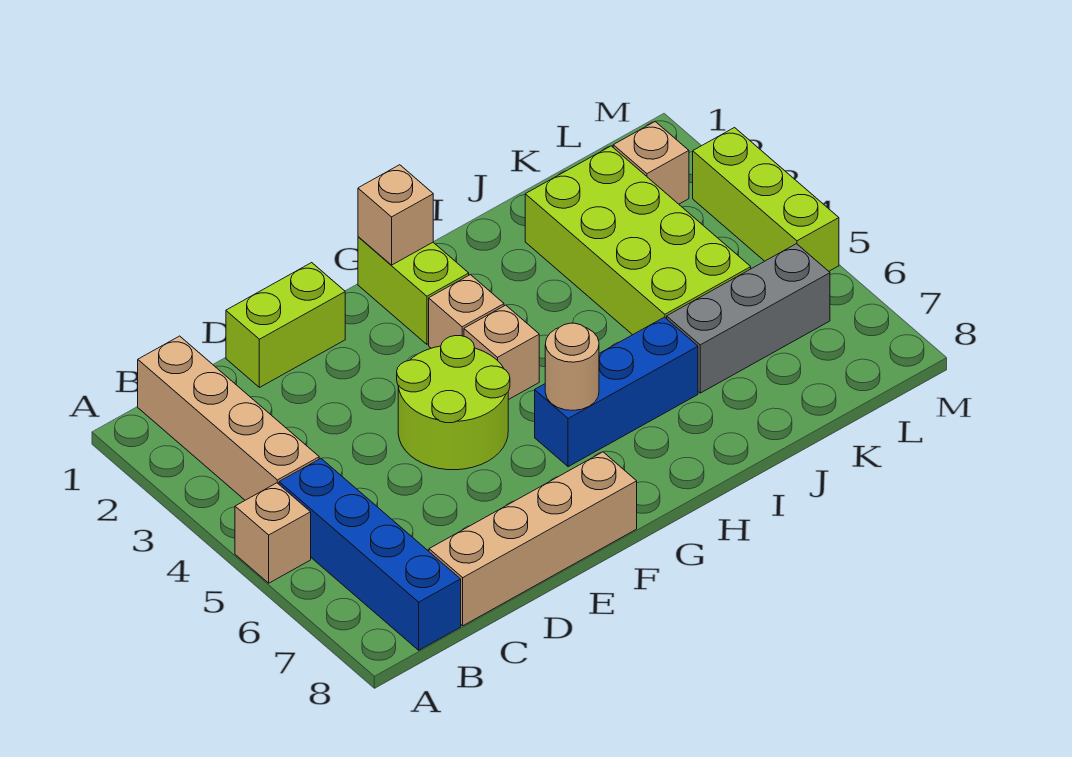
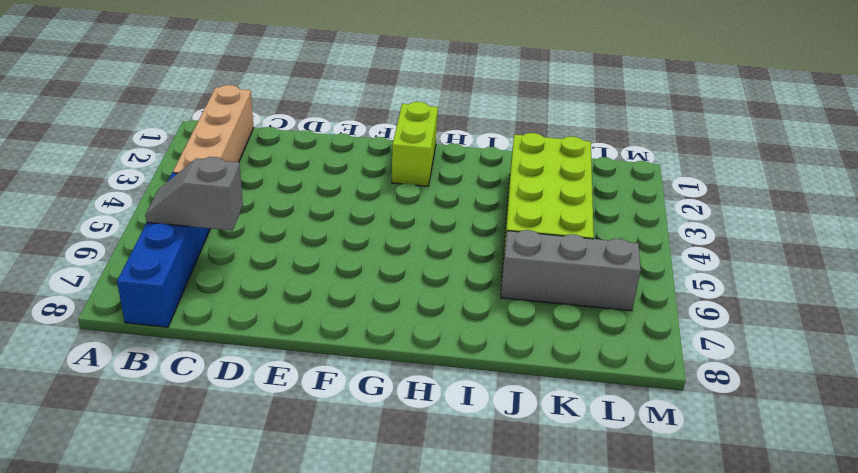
grey slope B6:C6 level 2 top C -> none
none -> tan brick A5 level 1
none -> tan brick C8:F8 level 1
none -> lime brick D1:E1 level 1

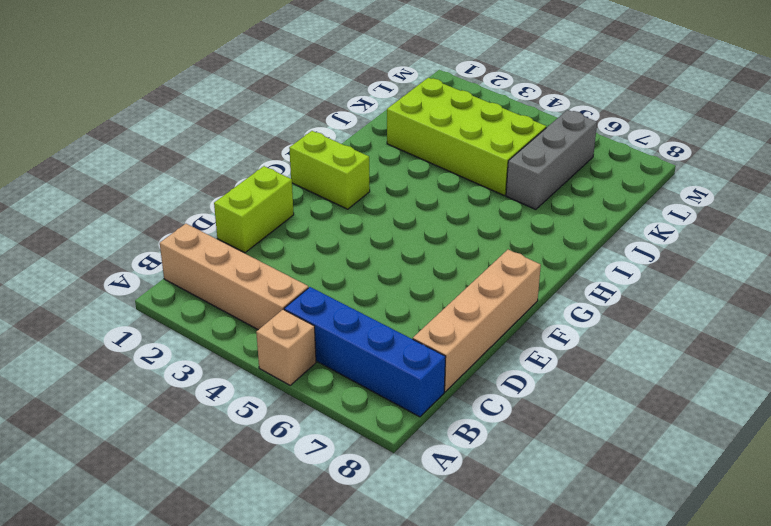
none -> lime round brick E4:F5 level 1
none -> tan brick G3 level 1
none -> tan brick G4 level 1

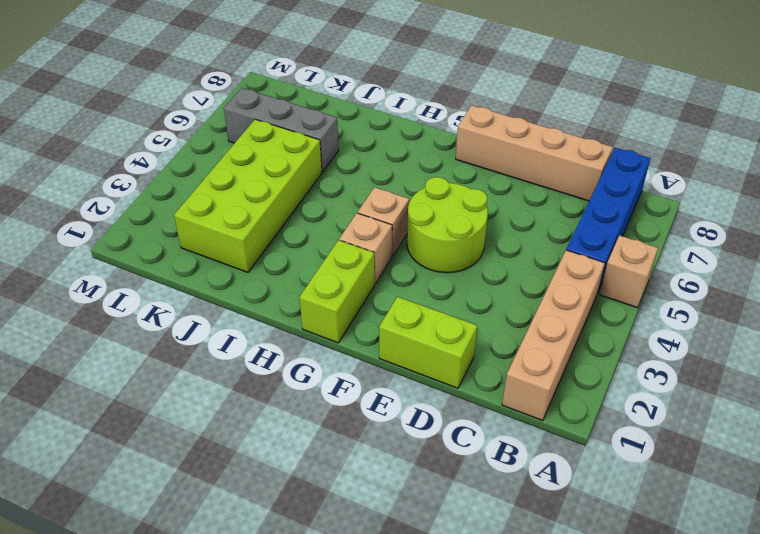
none -> blue brick G6:I6 level 1
none -> tan brick L2 level 1
none -> lime brick M3:M5 level 1

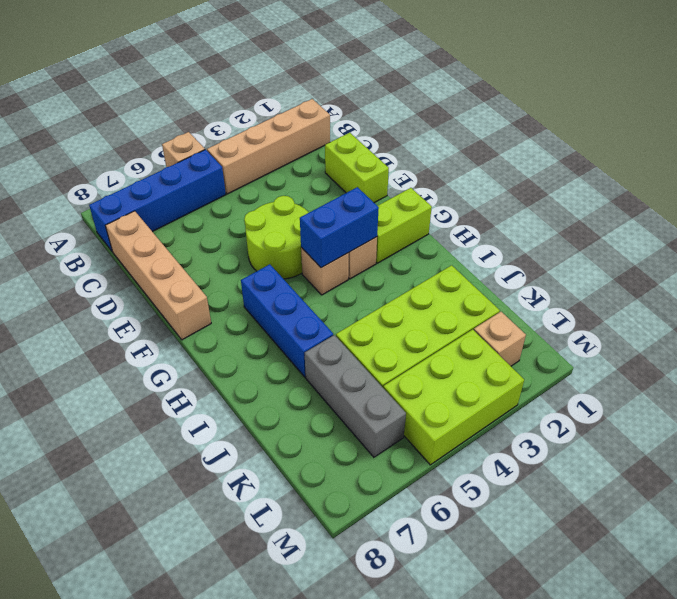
blue brick G3:G4 level 2 -> none
lime brick L3:M5 level 1 -> lime brick M3:M5 level 1
none -> tan brick G1 level 2
none -> tan round brick G6 level 2

